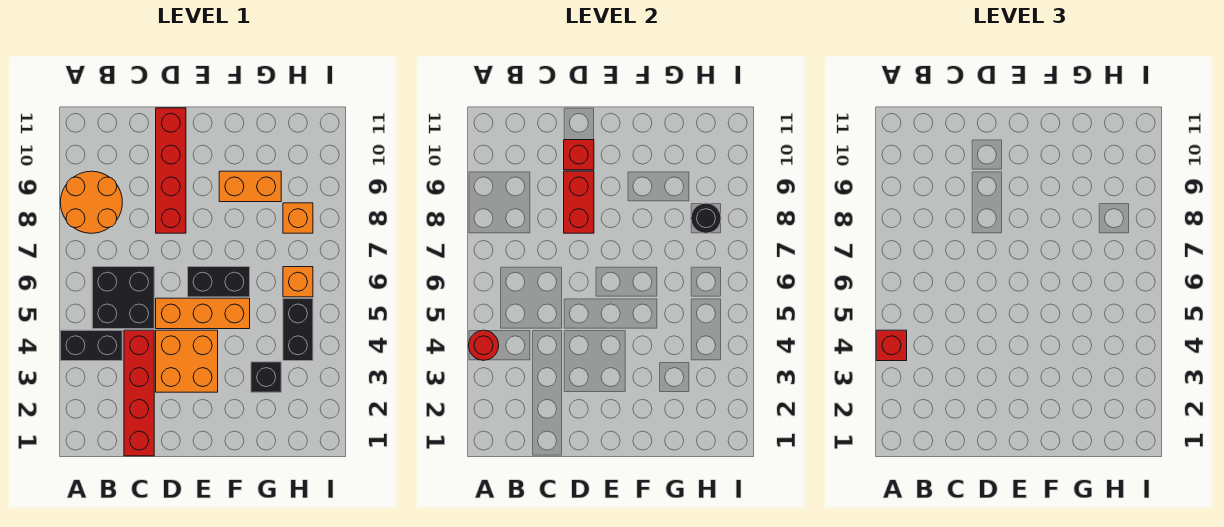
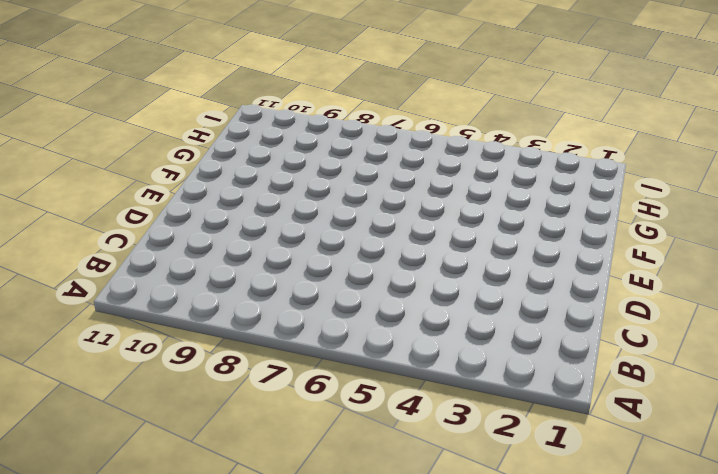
none -> black brick A4:B4 level 1
none -> orange round brick A8:B9 level 1
none -> black brick B5:C6 level 1

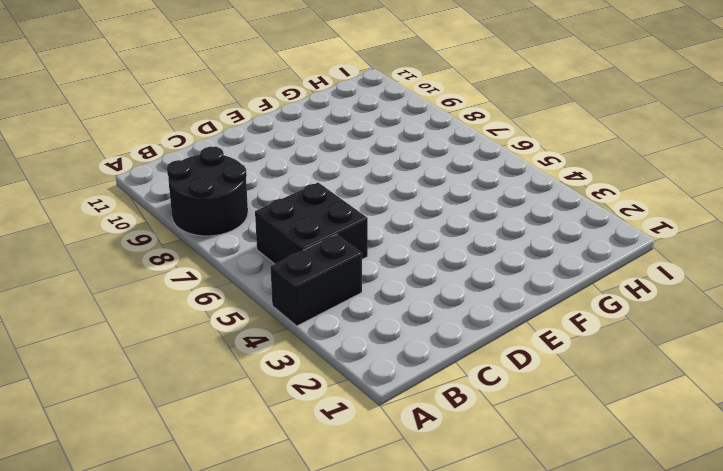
black round brick A8:B9 level 1 -> orange round brick A8:B9 level 1
none -> red brick C1:C4 level 1
none -> orange brick D3:E4 level 1
none -> orange brick D5:F5 level 1

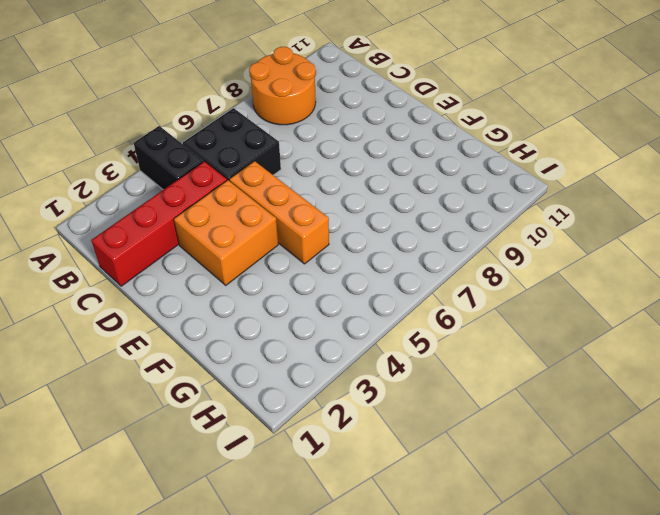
none -> red brick D8:D11 level 1
none -> black brick E6:F6 level 1
none -> orange brick F9:G9 level 1

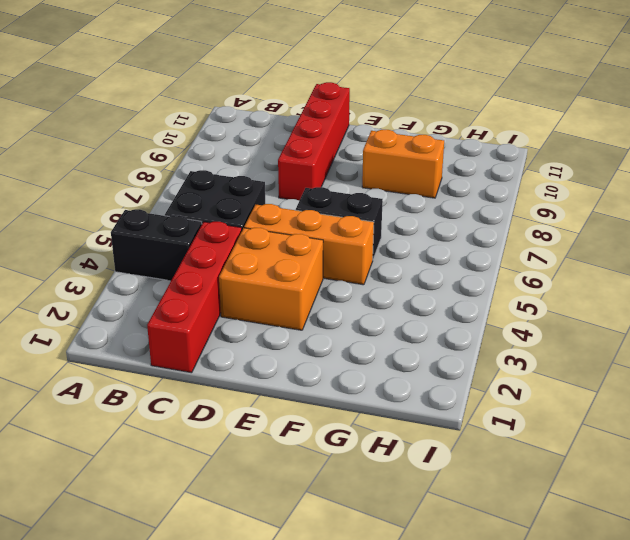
none -> orange round brick A8:B9 level 1
none -> black brick G3 level 1
none -> black brick H4:H5 level 1

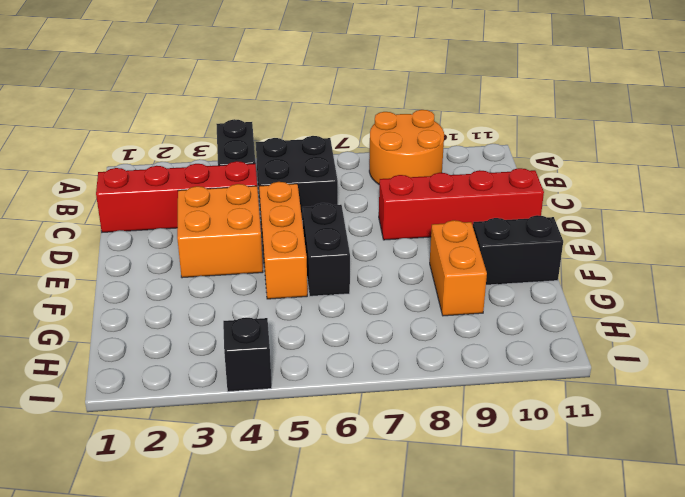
black brick F10:F11 level 1 -> black brick H4:H5 level 1
black brick I4 level 1 -> black brick G3 level 1
none -> orange brick H6 level 1
none -> orange brick H8 level 1
none -> red round brick A4 level 2

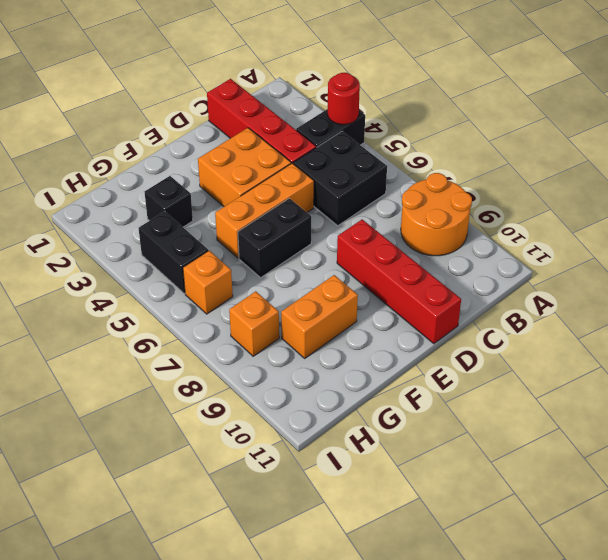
none -> red brick D8:D9 level 2
none -> red brick D10 level 2
none -> black round brick H8 level 2

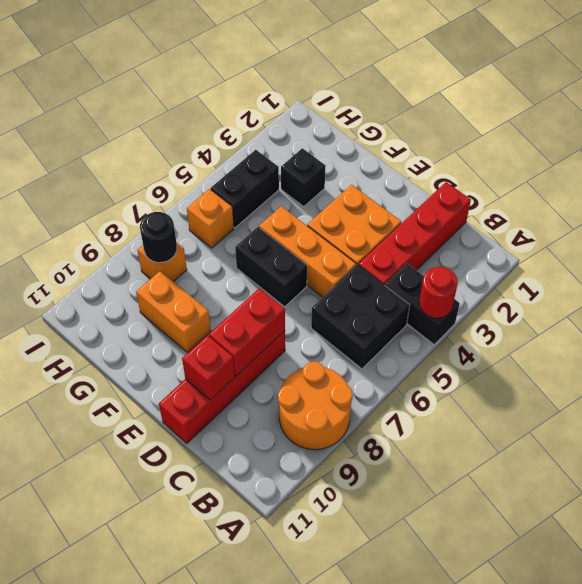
none -> red brick A4 level 3

